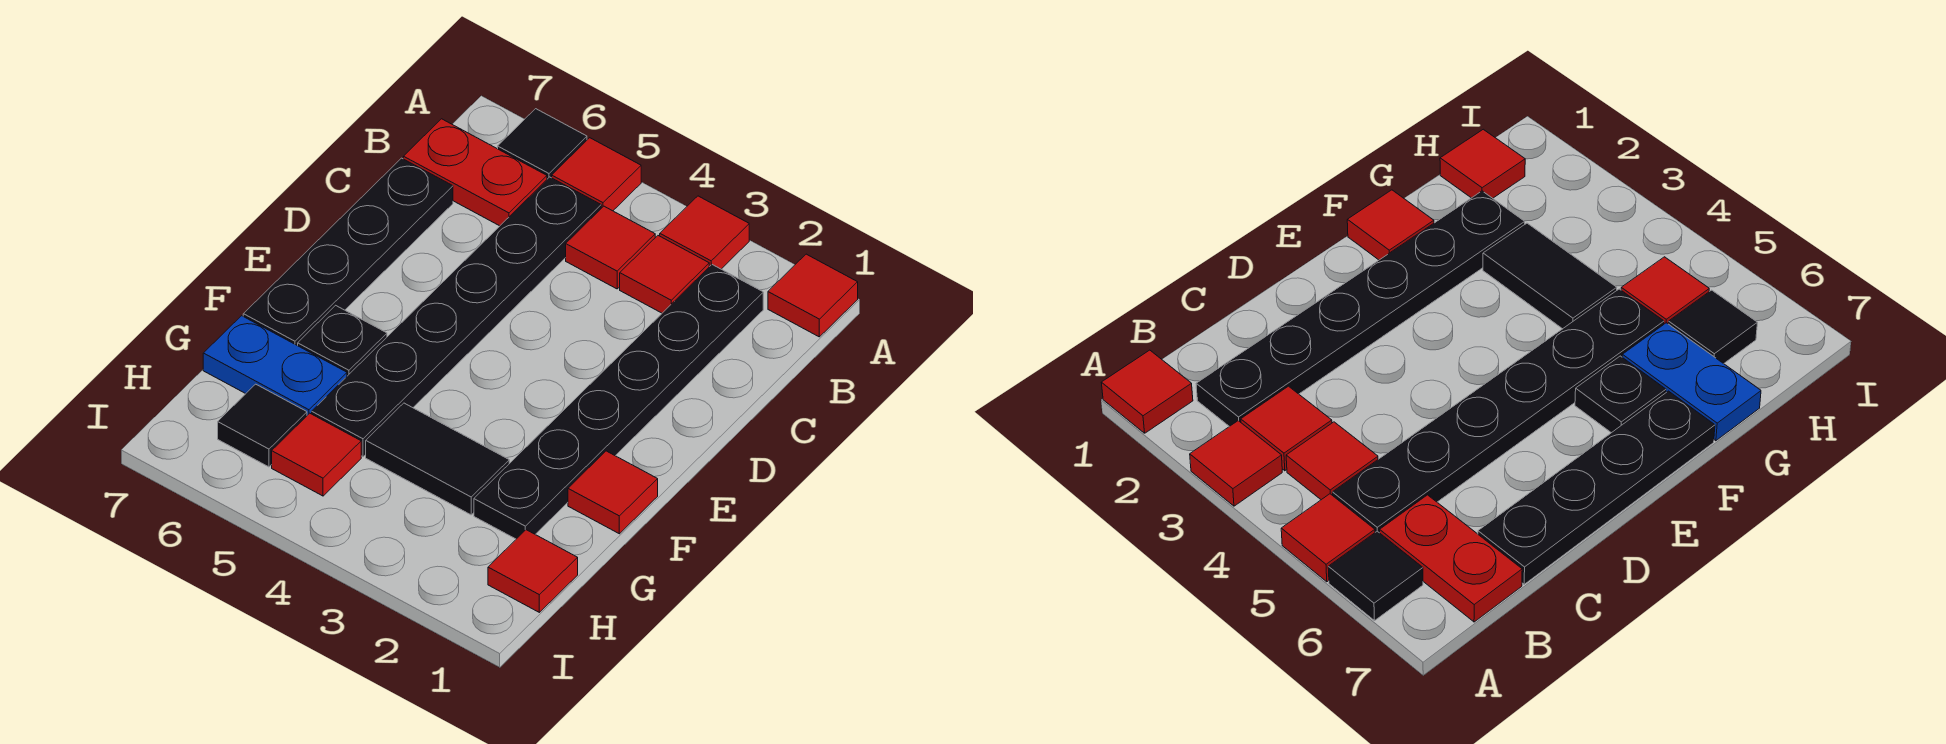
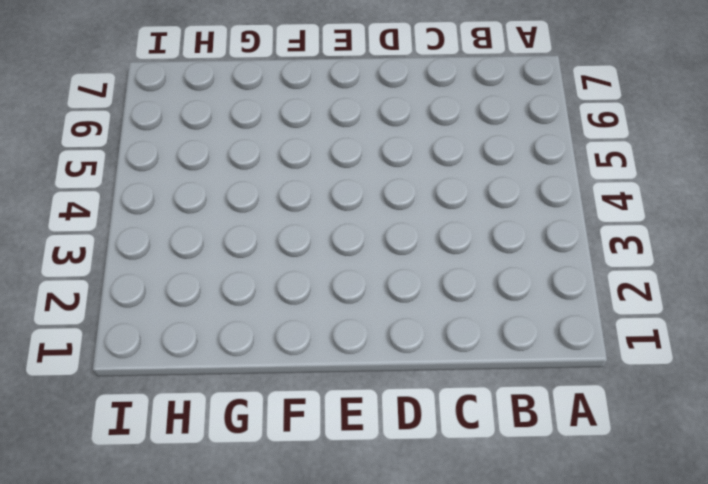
none -> red tile A1 level 1
none -> red tile A3 level 1
none -> red tile A5 level 1

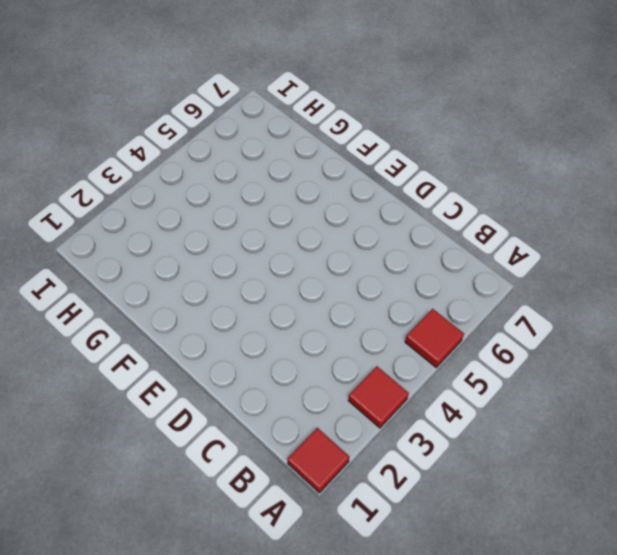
none -> black tile A6 level 1
none -> black plate B2:G2 level 1
none -> red tile B3 level 1

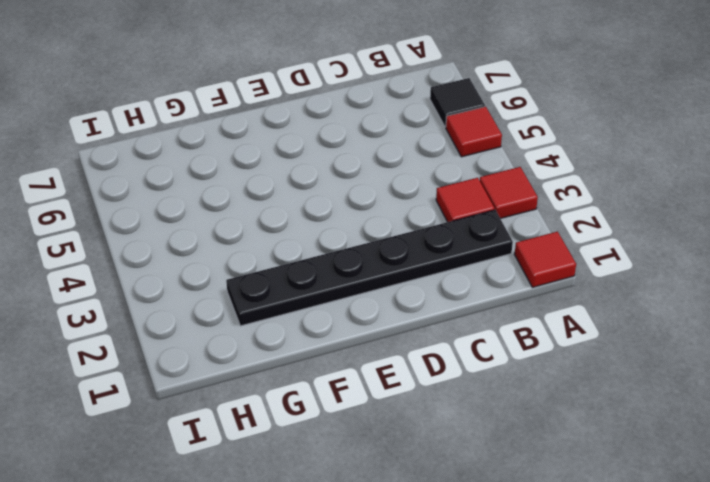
none -> red tile B4 level 1
none -> black plate B5:G5 level 1
none -> red plate B6:B7 level 1

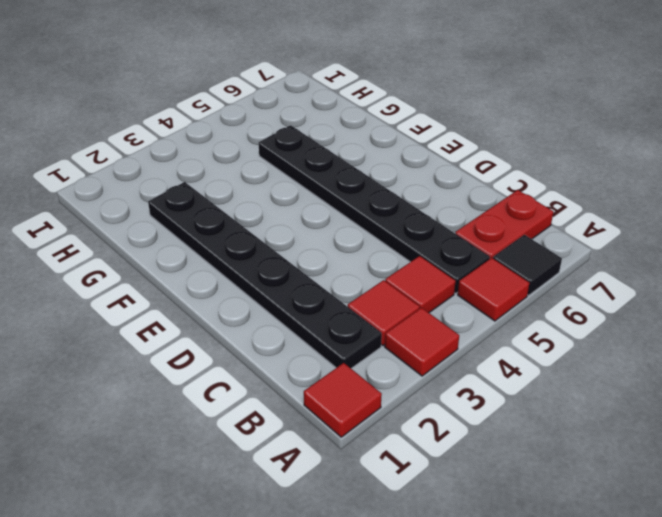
none -> black plate C7:F7 level 1
none -> red tile F1 level 1
none -> black plate F6 level 1

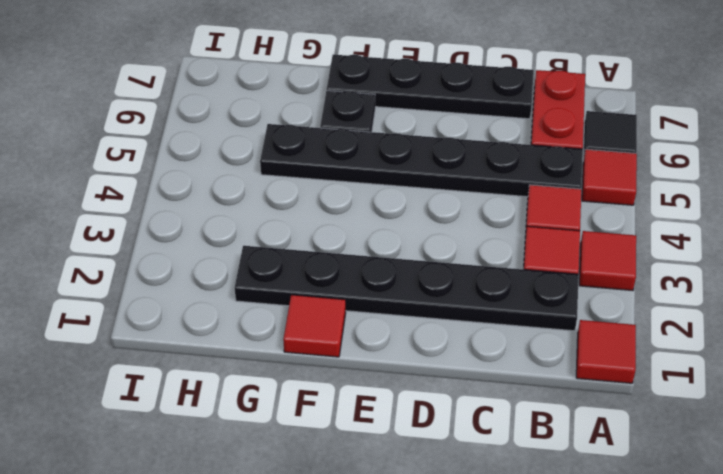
none -> black tile G3:G4 level 1
none -> blue plate G6:G7 level 1
none -> red tile H1 level 1

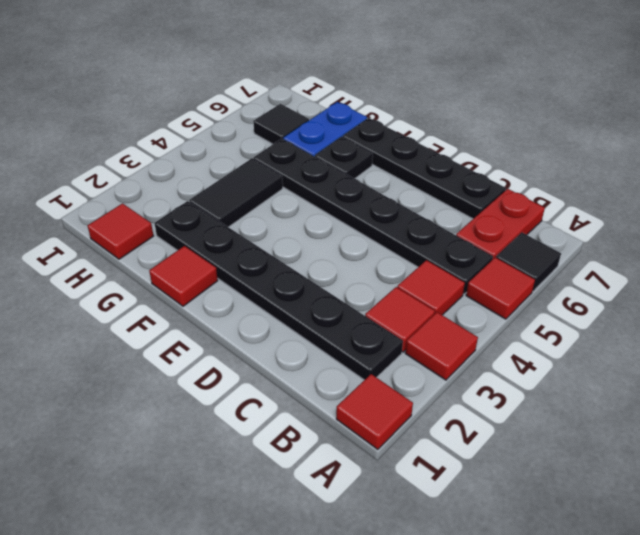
none -> red tile H5 level 1

